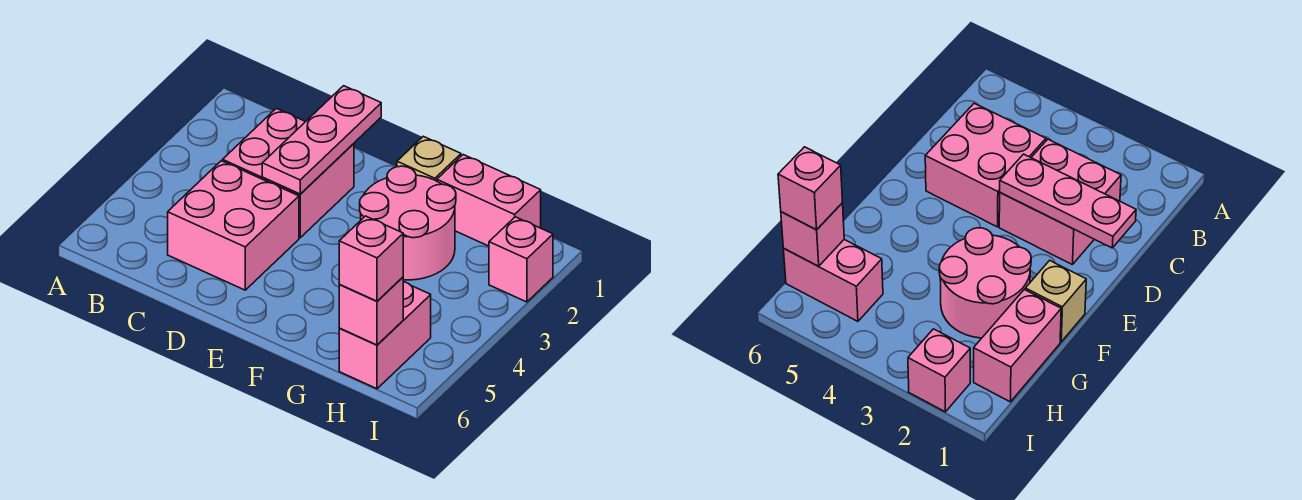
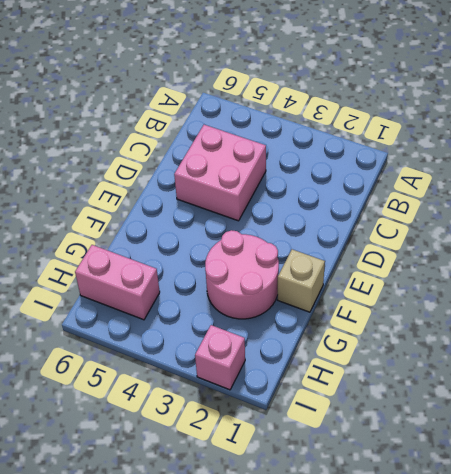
none -> pink brick C2:D3 level 1
none -> pink brick G1:H1 level 1

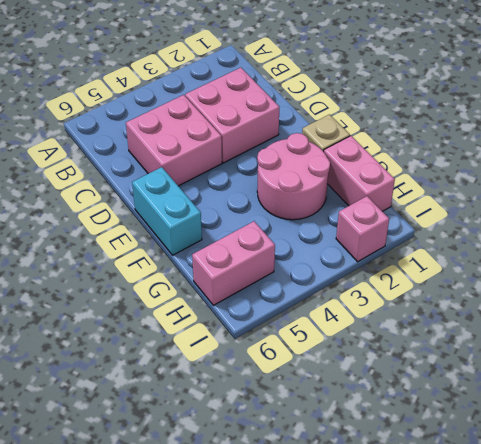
cyan brick E6:F6 level 1 -> none
none -> pink plate D1:D3 level 2
none -> pink brick H6 level 2

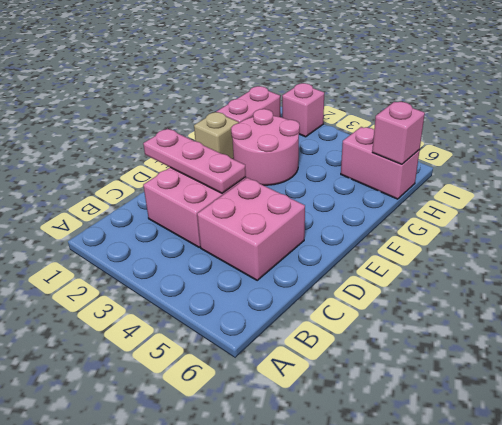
none -> pink brick H6 level 3

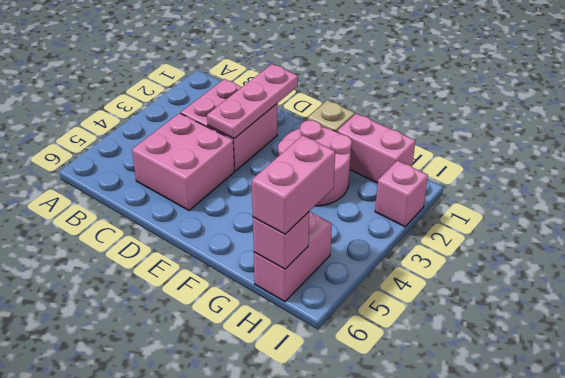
pink brick H5:H6 level 3 -> pink brick H6 level 3

